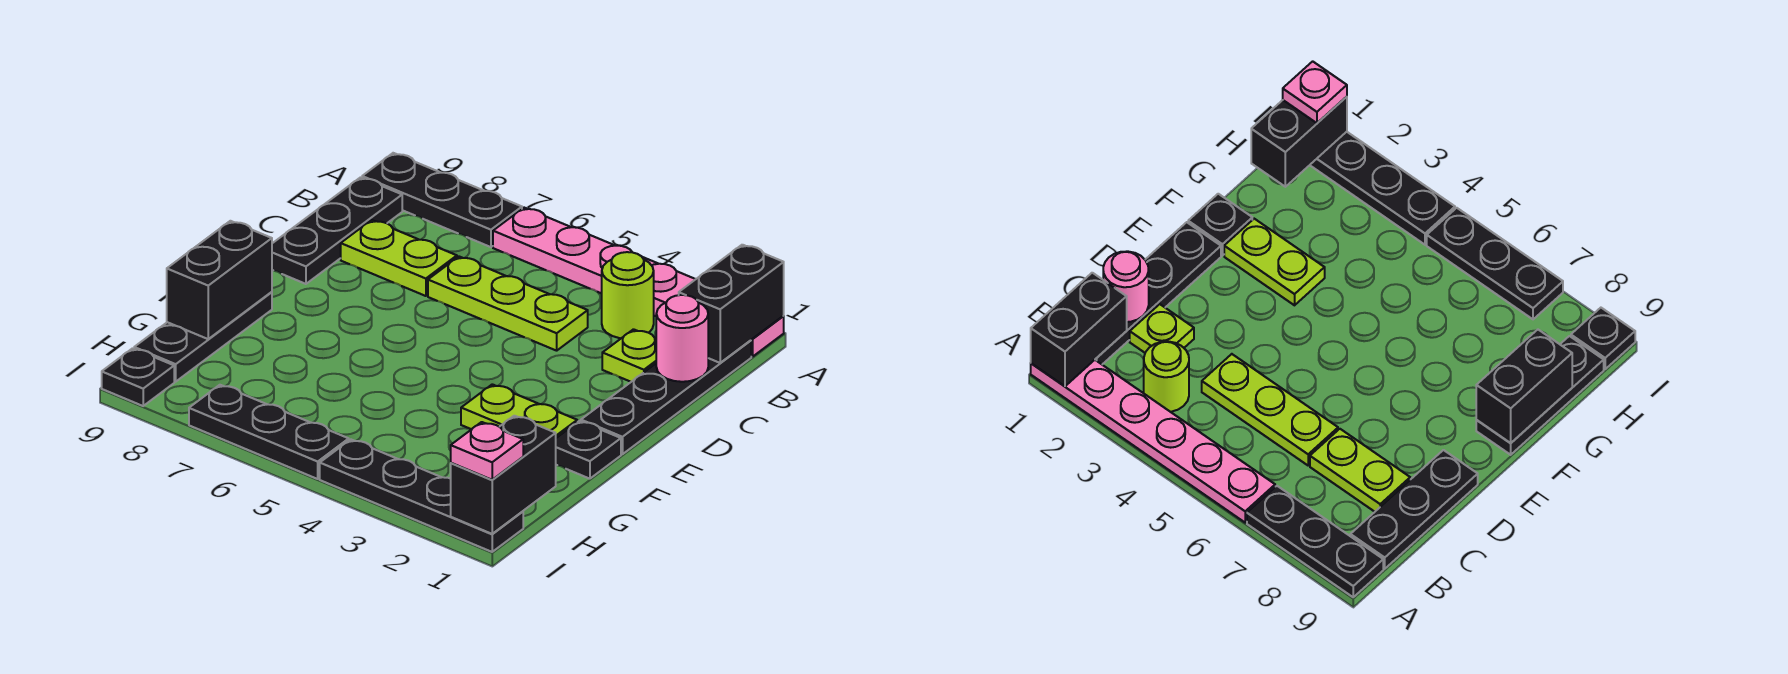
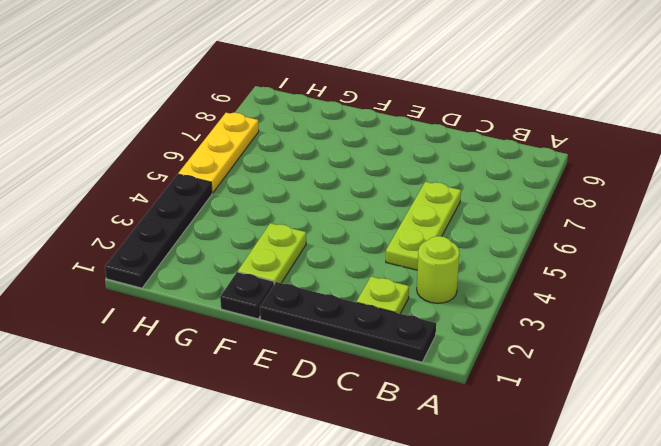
yellow plate I5:I7 level 1 -> black plate I5:I7 level 1
none -> pink plate A1:A6 level 1
none -> black plate A7:A9 level 1
none -> black plate B9:D9 level 1

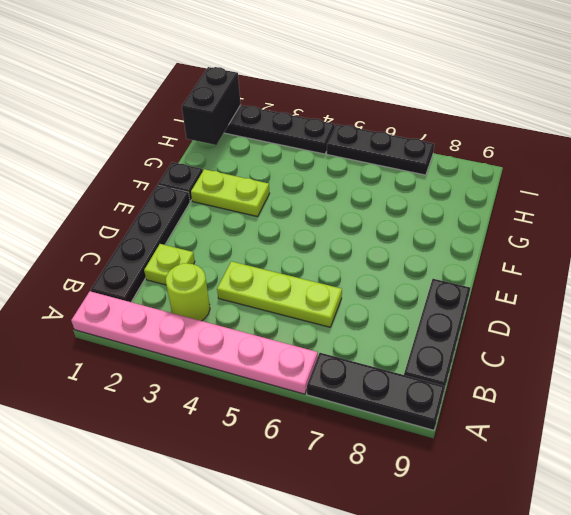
none -> lime plate C7:C8 level 1
none -> black plate F9:H9 level 1
none -> black plate I9 level 1

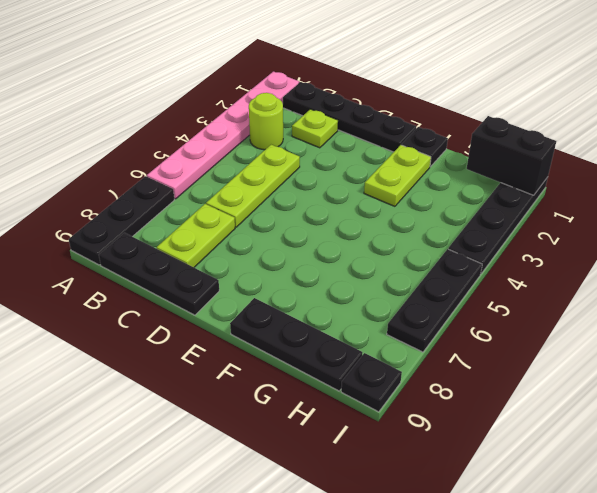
none -> black brick A1:B1 level 2
none -> pink round brick C1 level 2
none -> black brick F9:G9 level 2

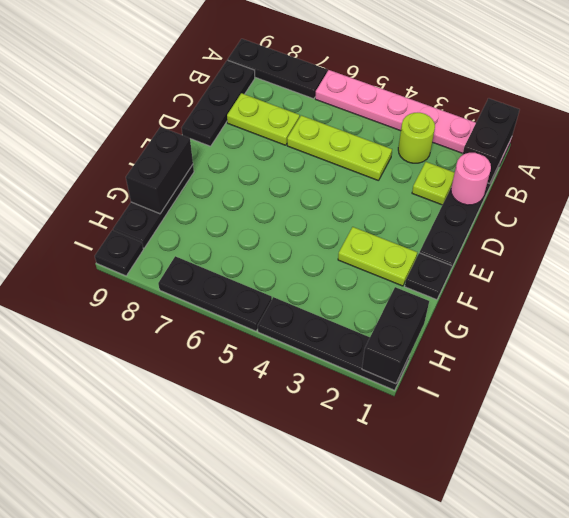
none -> pink plate I1 level 3

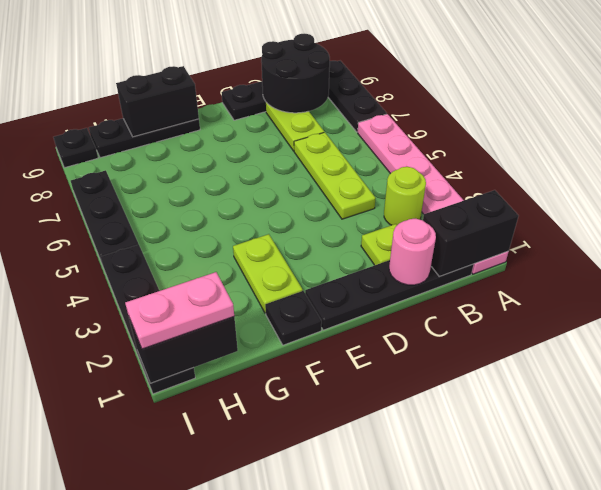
black round brick B8:C9 level 2 -> none
pink plate H1:I1 level 3 -> pink plate I1 level 3

